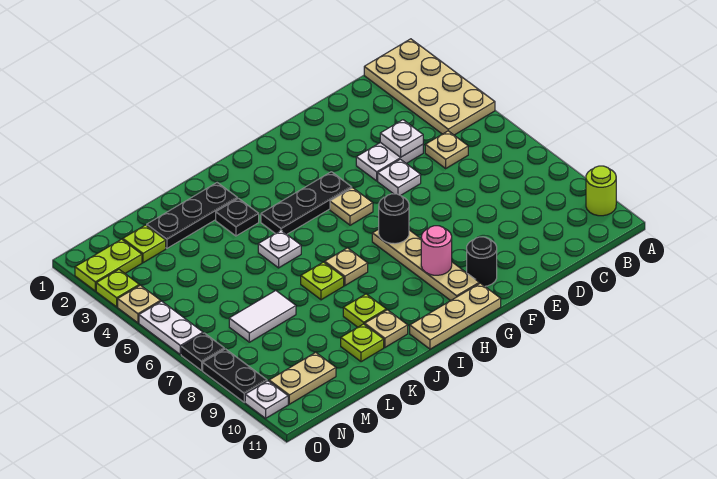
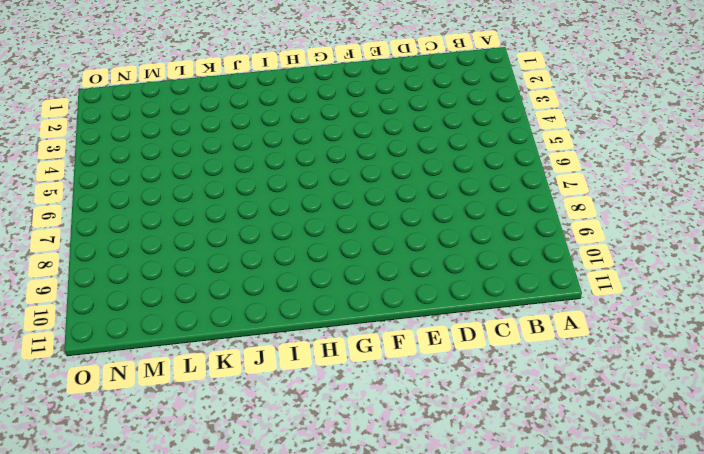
none -> tan plate A1:B4 level 1
none -> lime round brick A10 level 1
none -> tan plate C5 level 1
none -> white plate D4:E4 level 1

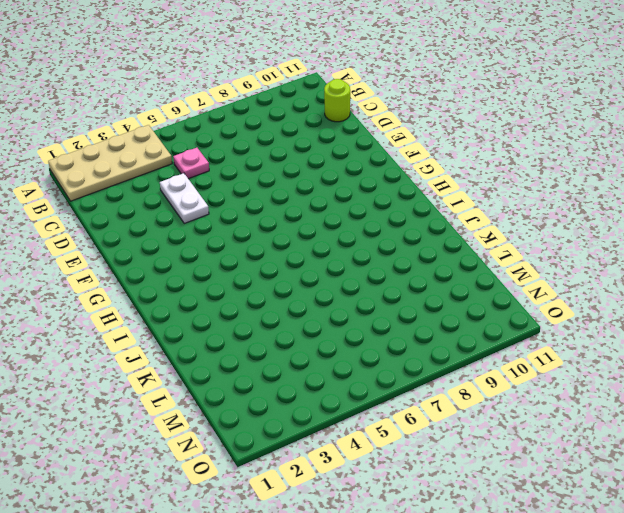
pink plate C5 level 1 -> tan plate C5 level 1
lime round brick C11 level 1 -> lime round brick A10 level 1
none -> white plate E5 level 1
none -> black round brick F10 level 1
none -> black plate G4:I4 level 1
none -> tan plate G5 level 1

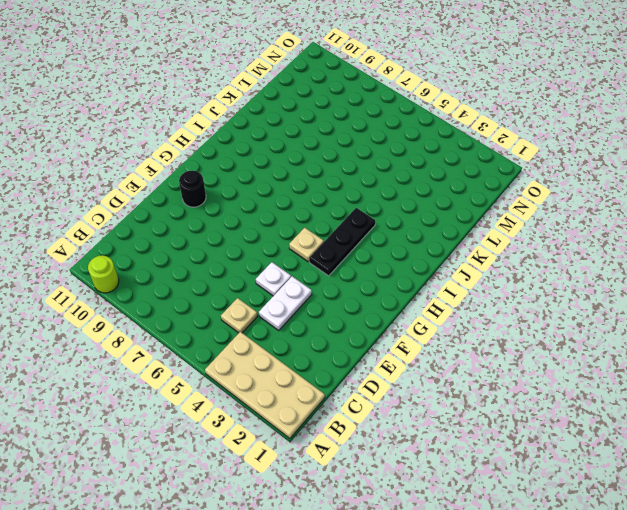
none -> tan plate G7:G10 level 1
none -> tan plate G11:I11 level 1
none -> tan plate I7 level 1
none -> black plate J2:L2 level 1

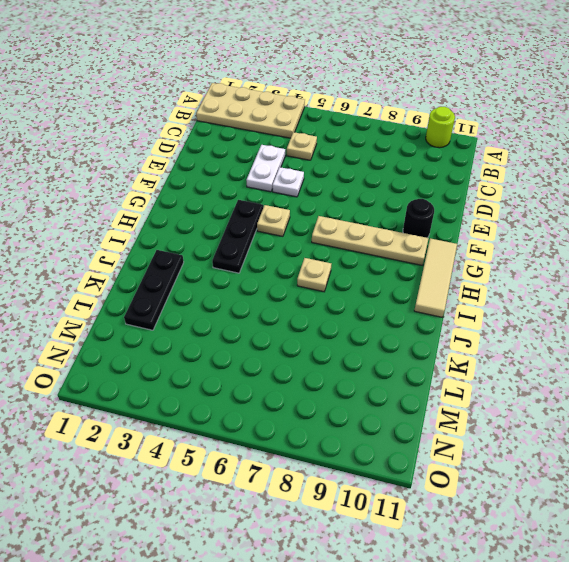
tan tile G11:I11 level 1 -> tan plate G11:I11 level 1
none -> black plate J3 level 1
none -> white plate J5 level 1
none -> lime plate J7 level 1
none -> lime plate J9 level 1

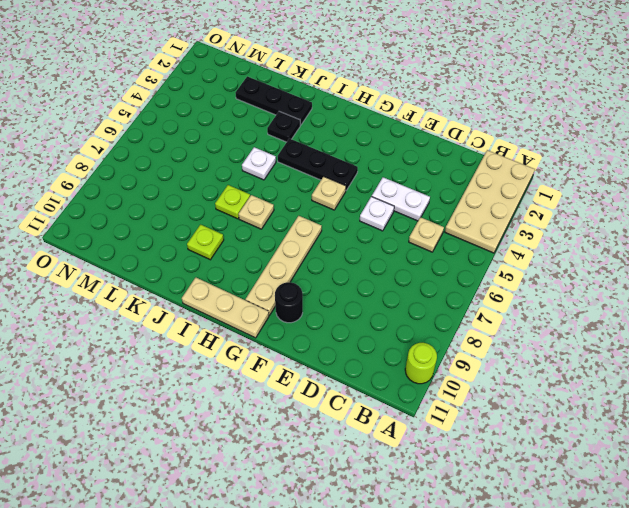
none -> tan plate J10 level 1
none -> lime plate K10 level 1
none -> white tile L7:M7 level 1
none -> lime plate M2 level 1

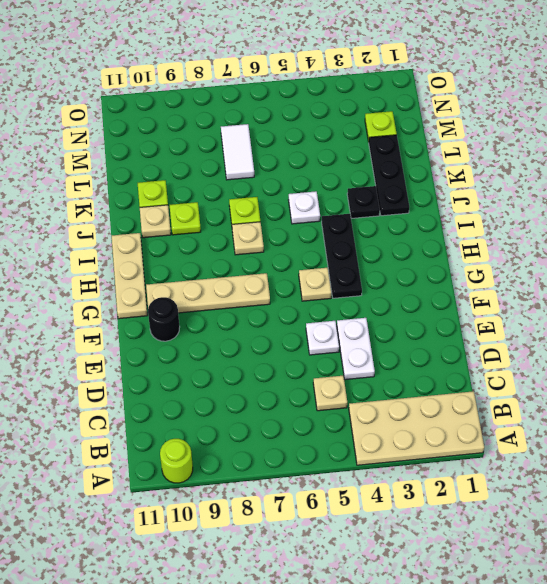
none -> tan plate M10:N10 level 1
none -> lime plate N2:O2 level 1
none -> lime plate O3 level 1
none -> tan plate O4 level 1

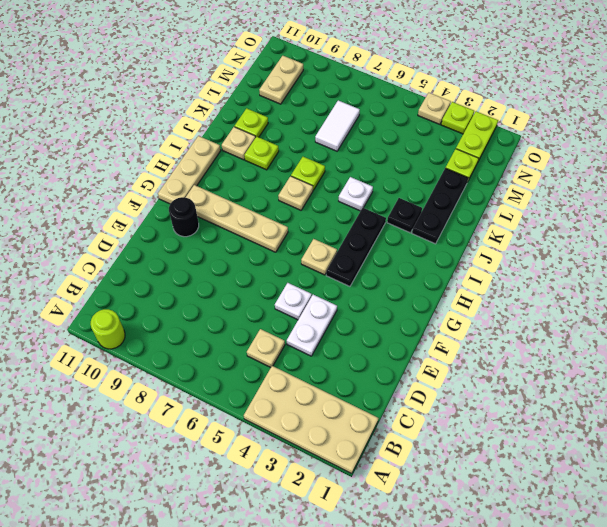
none -> white plate O5:O6 level 1
none -> black plate O7 level 1
none -> black plate O8:O9 level 1
none -> white plate O10 level 1

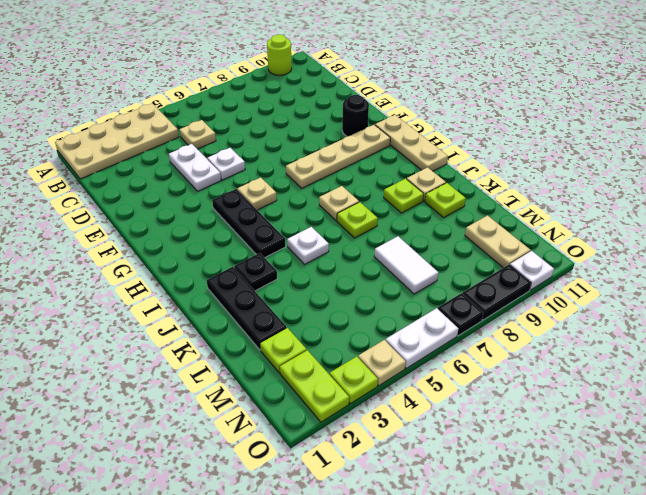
none -> white plate D4 level 2
none -> black round brick G7 level 2
none -> pink round brick G9 level 2

